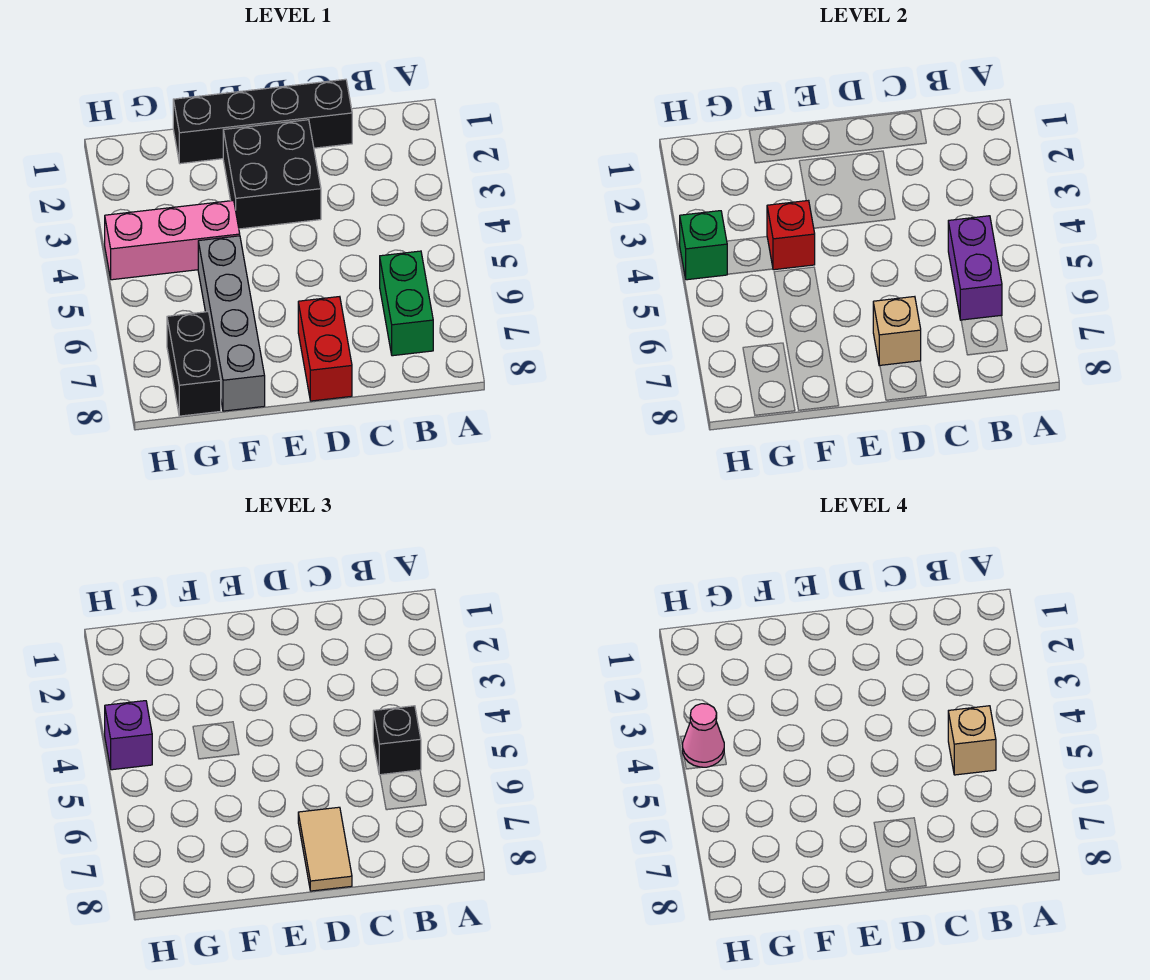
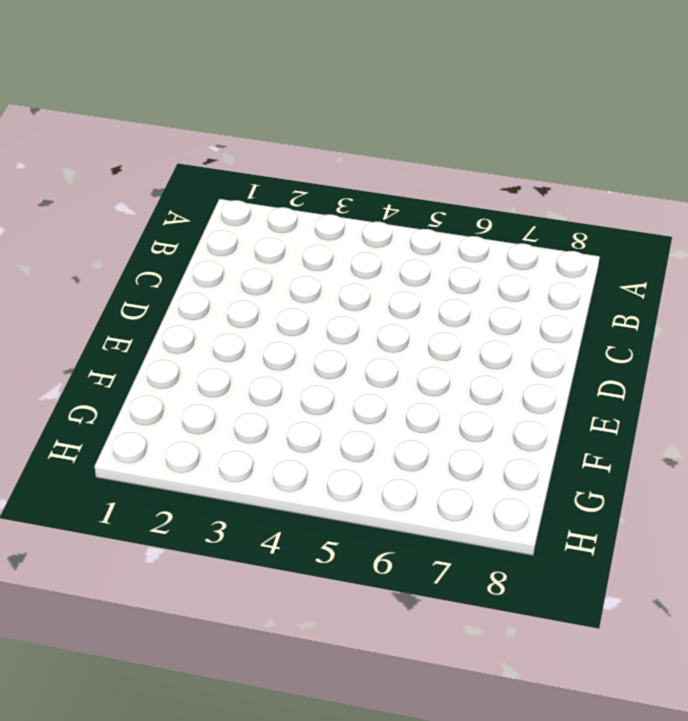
none -> green brick B6:B7 level 1
none -> black brick C1:F1 level 1
none -> black brick D2:E3 level 1

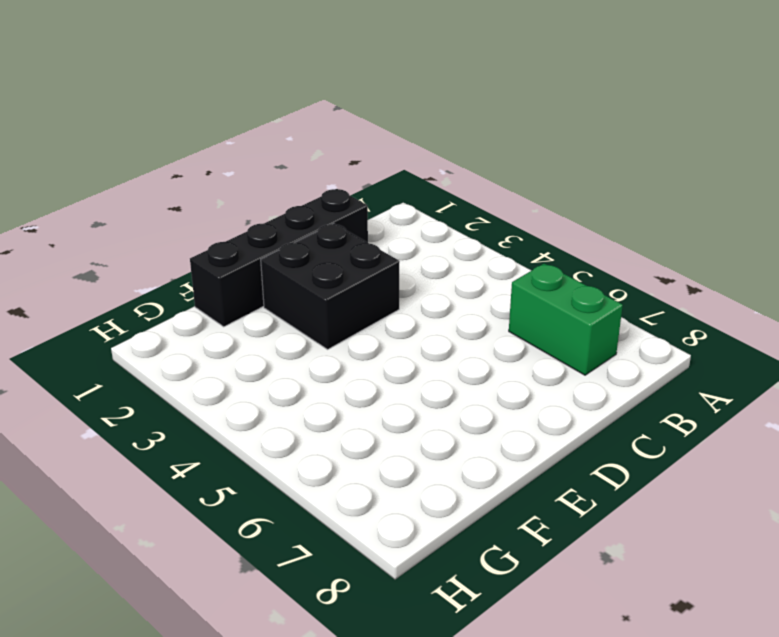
none -> red brick D7:D8 level 1
none -> pink brick F4:H4 level 1
none -> grey brick F5:F8 level 1

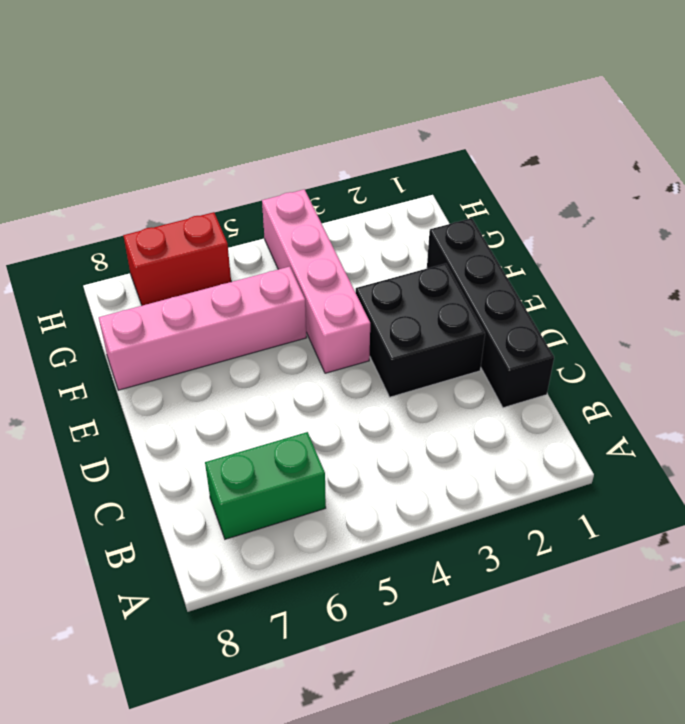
pink brick E4:H4 level 1 -> pink brick F4:H4 level 1
pink brick F5:F8 level 1 -> grey brick F5:F8 level 1
red brick H6:H7 level 1 -> red brick D7:D8 level 1
none -> black brick G7:G8 level 1
none -> purple brick B5:B6 level 2
none -> tan brick D7 level 2

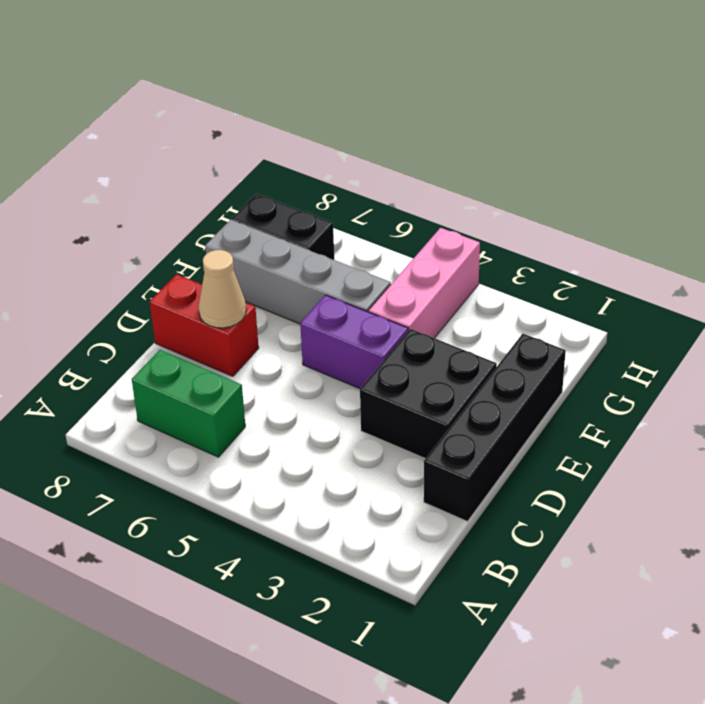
tan cone D7 level 2 -> tan brick D7 level 2
purple brick E4:E5 level 1 -> purple brick B5:B6 level 2
none -> red brick F4 level 2
none -> green brick H4 level 2
none -> black brick B5 level 3

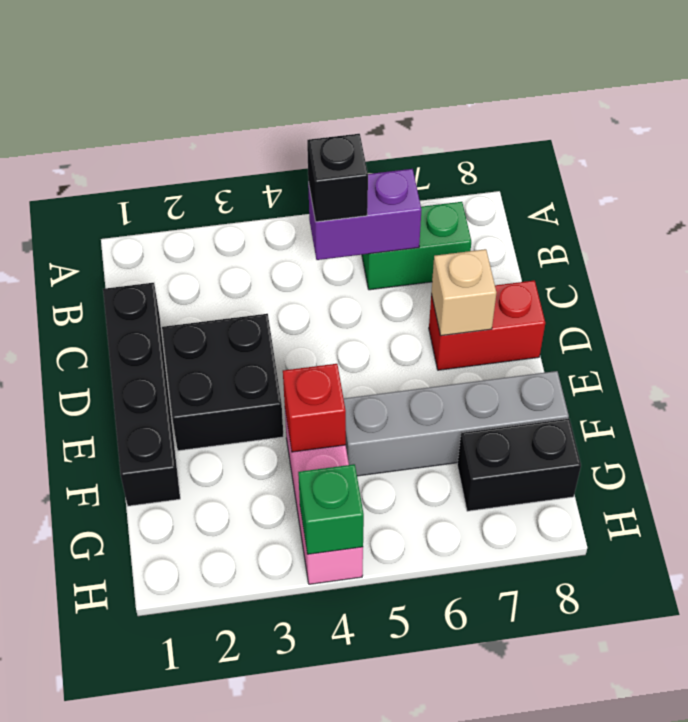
none -> tan tile D7:D8 level 3
none -> purple brick H4 level 3
none -> tan brick B5 level 4

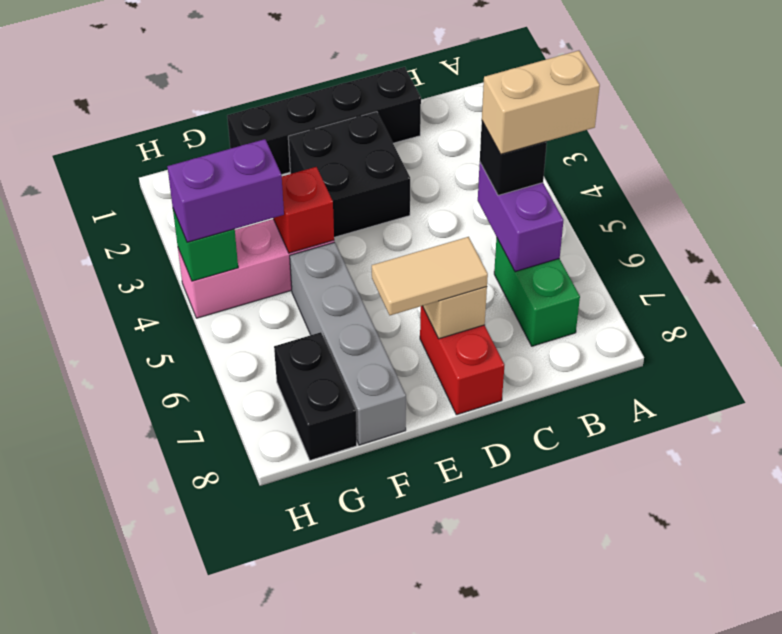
tan brick A5:B5 level 4 -> tan brick B5 level 4
tan tile D7:E7 level 3 -> tan tile D7:D8 level 3
purple brick G4:H4 level 3 -> purple brick H4 level 3
none -> pink cone H4 level 4

